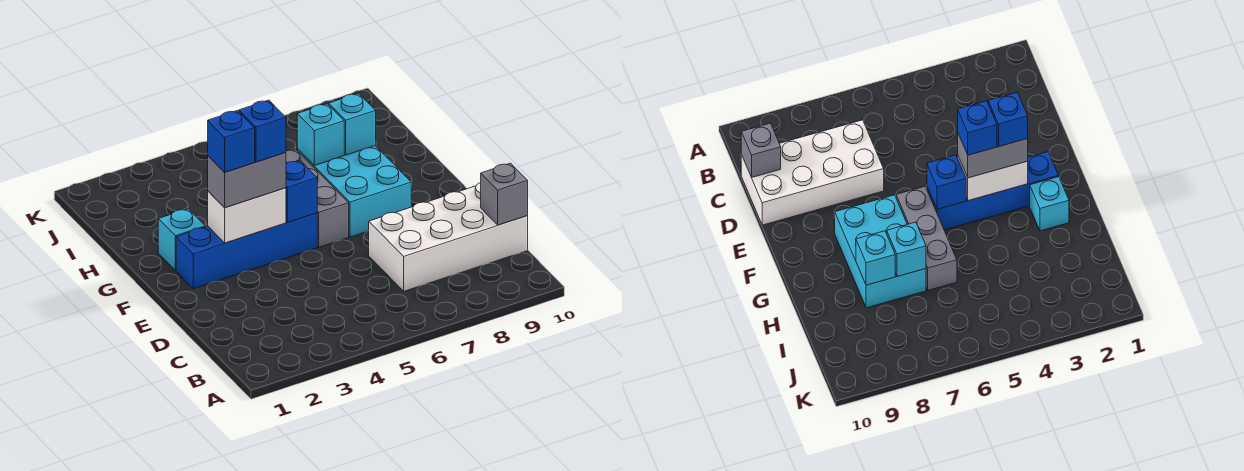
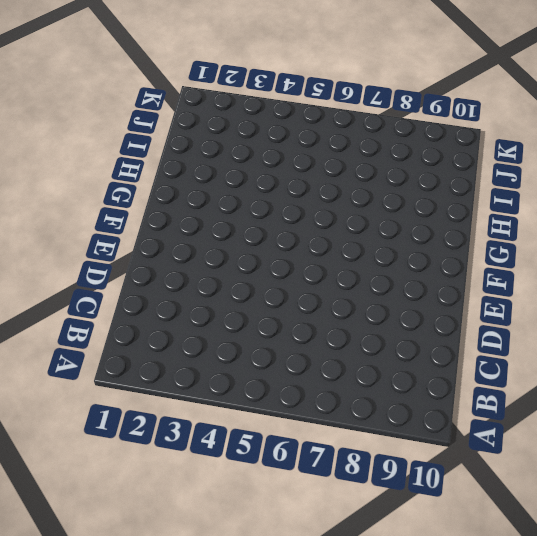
none -> white brick C7:D10 level 1
none -> blue brick F2:F5 level 1
none -> grey brick F6:H6 level 1

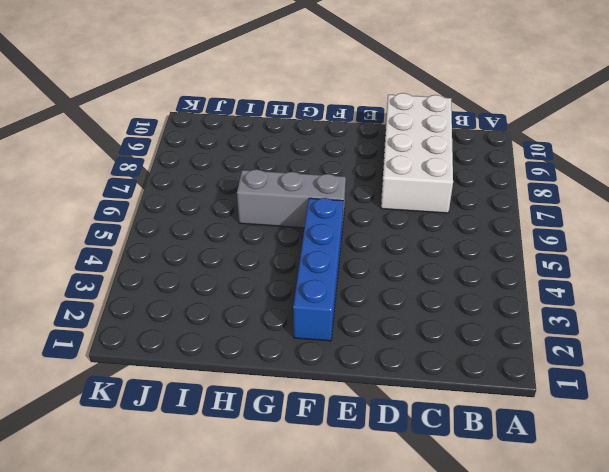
none -> cyan brick F7:H8 level 1
none -> cyan brick G2 level 1
none -> grey brick C10 level 2

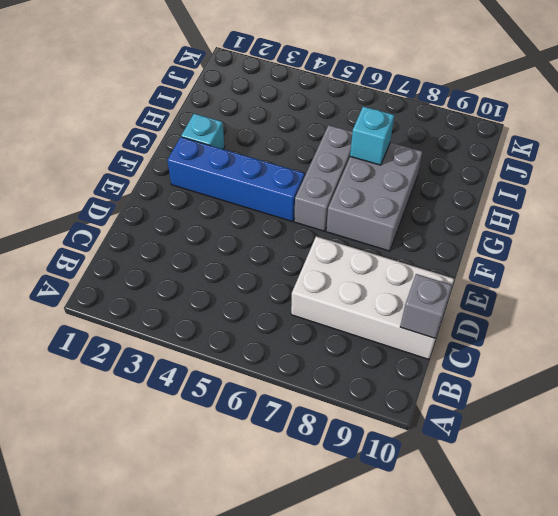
grey brick F7:H8 level 1 -> cyan brick F7:H8 level 1
none -> white brick F3:F4 level 2
none -> blue brick F5 level 2
none -> cyan brick H8 level 2

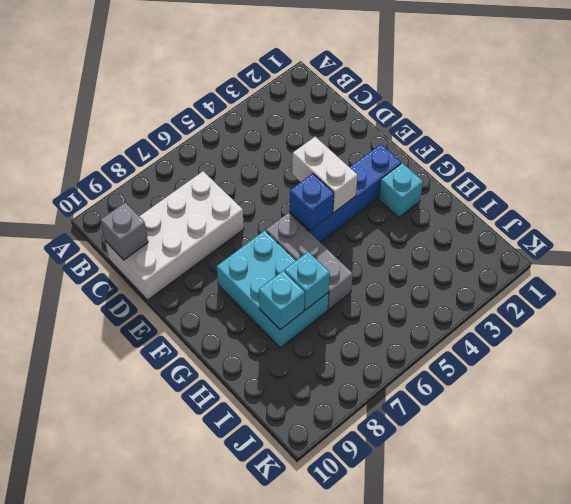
white brick E4:F4 level 2 -> white brick F3:F4 level 2
none -> grey brick F3:F4 level 3
none -> blue brick F3 level 4
none -> blue brick F4 level 4

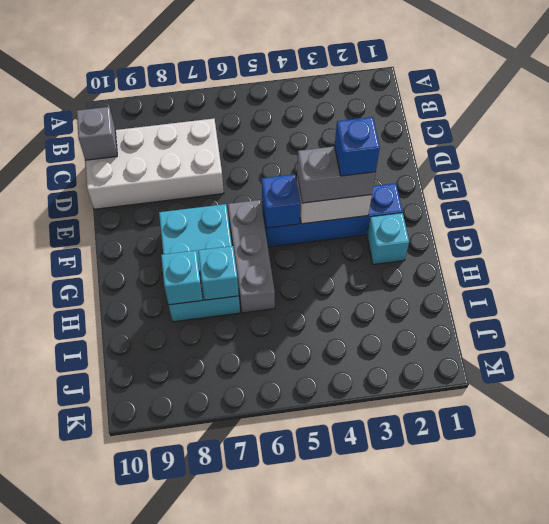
none -> blue brick F4 level 4

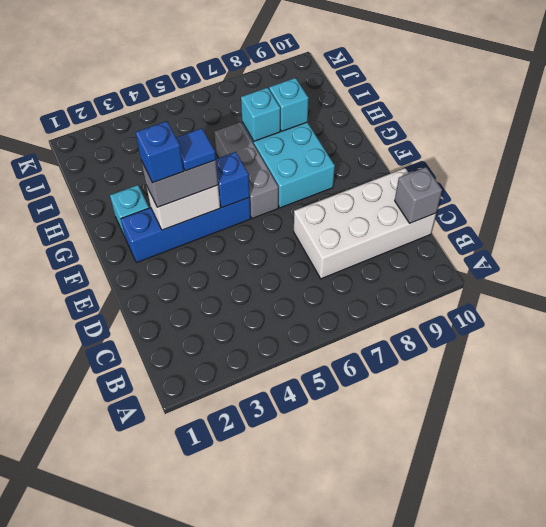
blue tile F4 level 4 -> blue brick F4 level 4

